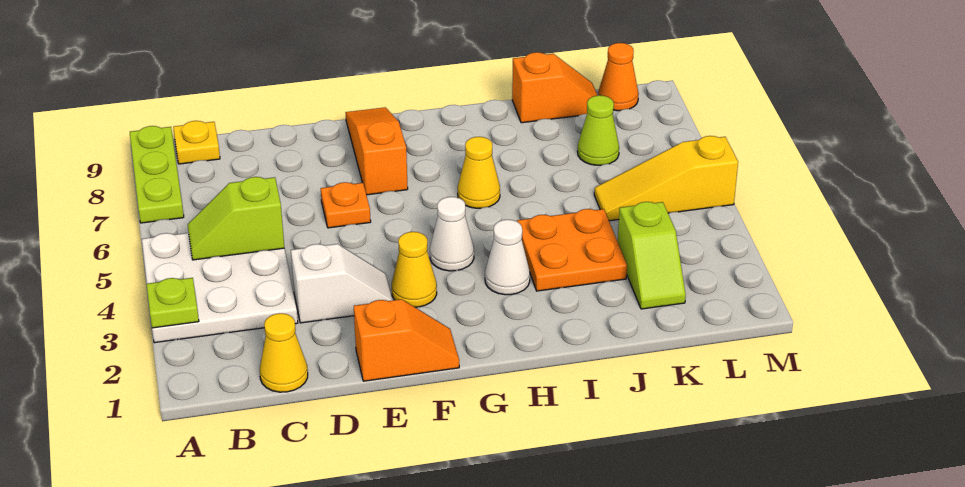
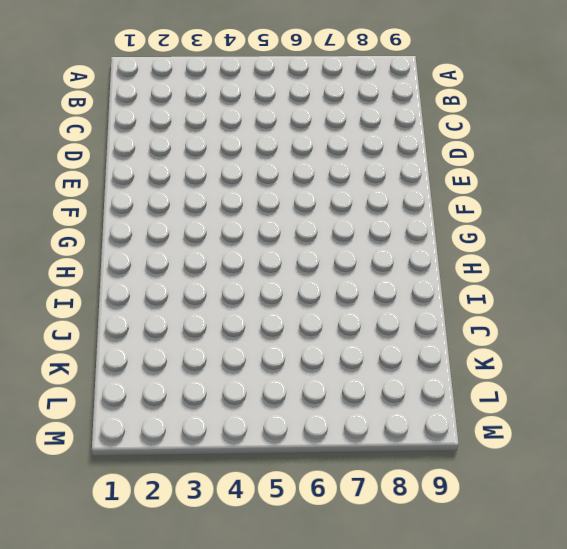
none -> white plate A3:C5 level 1
none -> lime plate A7:A9 level 1
none -> yellow plate B9 level 1

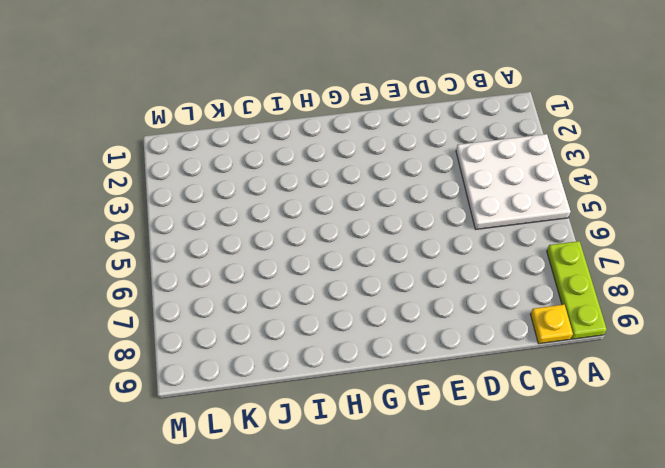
none -> yellow cone C1 level 1
none -> white slope D3:E3 level 1 top D
none -> orange slope E1:F1 level 1 top E

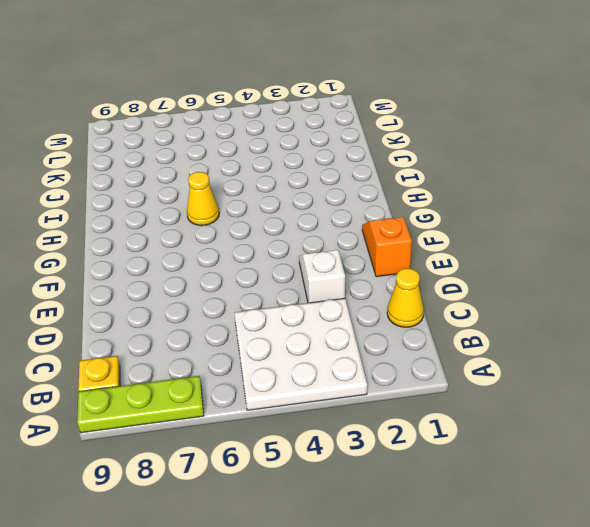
none -> orange plate E6 level 1
none -> yellow cone F3 level 1
none -> orange slope F7:F9 level 1 top 7

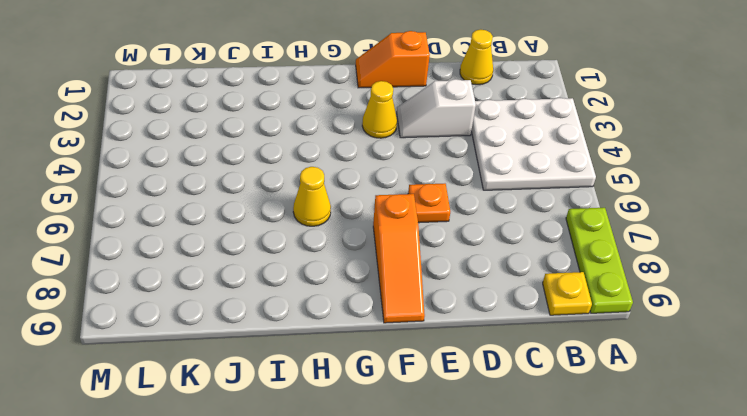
none -> white cone G4 level 1
none -> white cone H3 level 1
none -> orange plate I3:J4 level 1

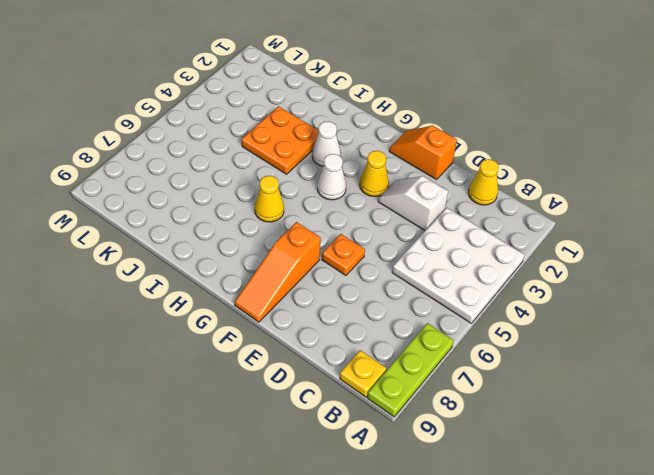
none -> orange slope J9:K9 level 1 top J
none -> lime slope K2:K3 level 1 top 3
none -> yellow slope K5:M5 level 1 top M

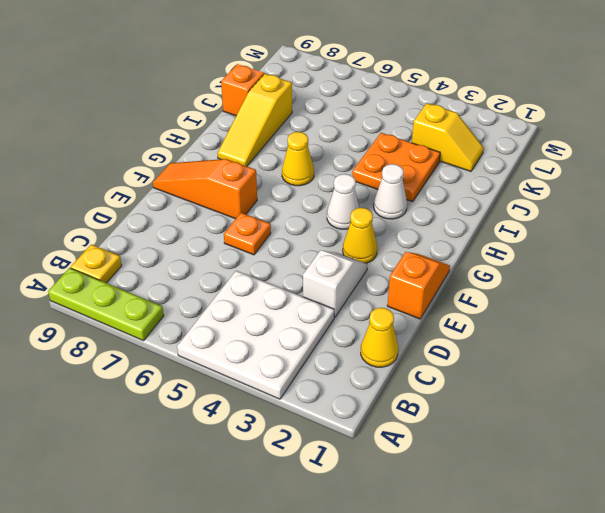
yellow slope H8:J8 level 1 top J -> yellow slope K5:M5 level 1 top M
yellow slope K2:K3 level 1 top 3 -> lime slope K2:K3 level 1 top 3
none -> lime cone K7 level 1
none -> orange cone L9 level 1
none -> lime plate A3 level 2

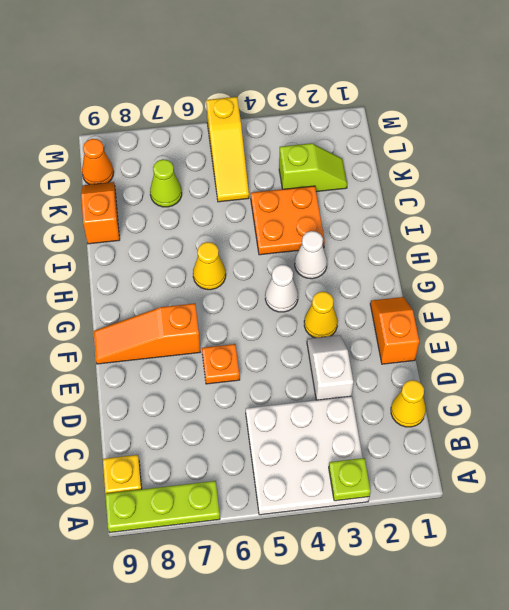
none -> lime slope B5:C5 level 2 top C

